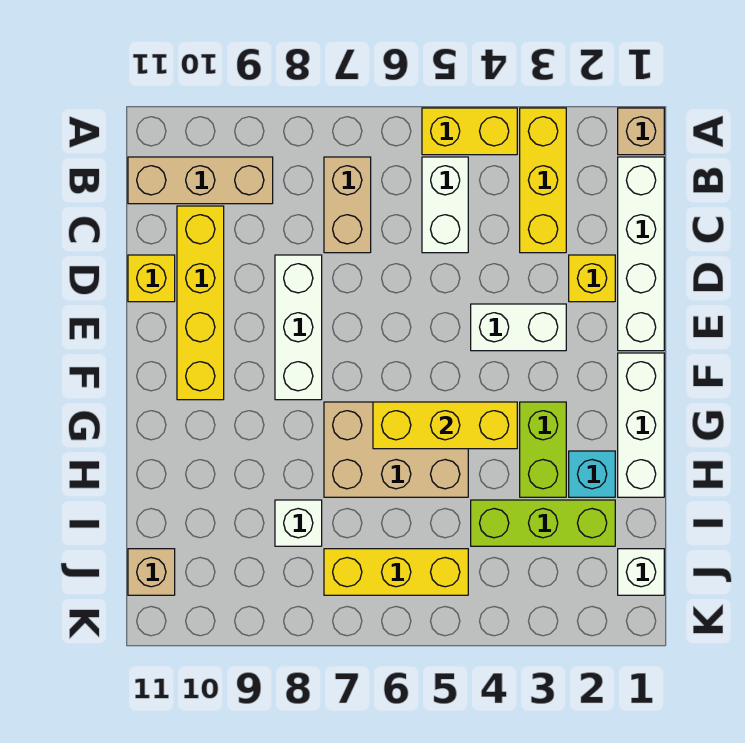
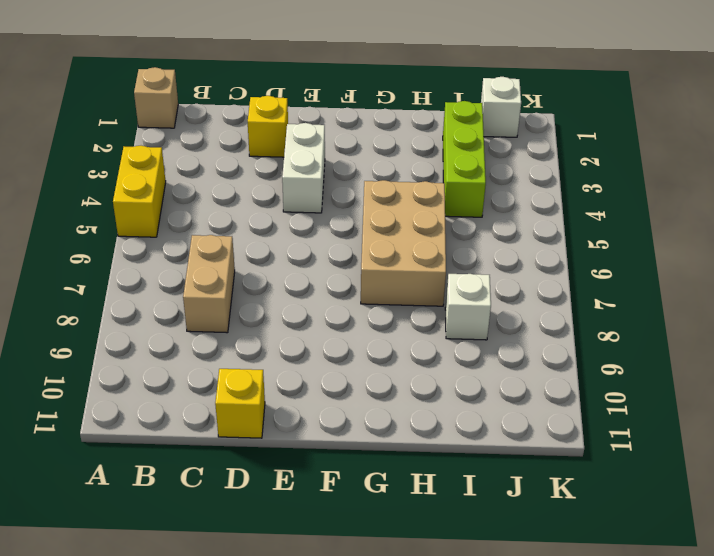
tan brick C7:C8 level 1 -> tan brick B7:C7 level 1
none -> yellow brick A3:C3 level 1
none -> white brick B1:E1 level 1
none -> white brick B5:C5 level 1

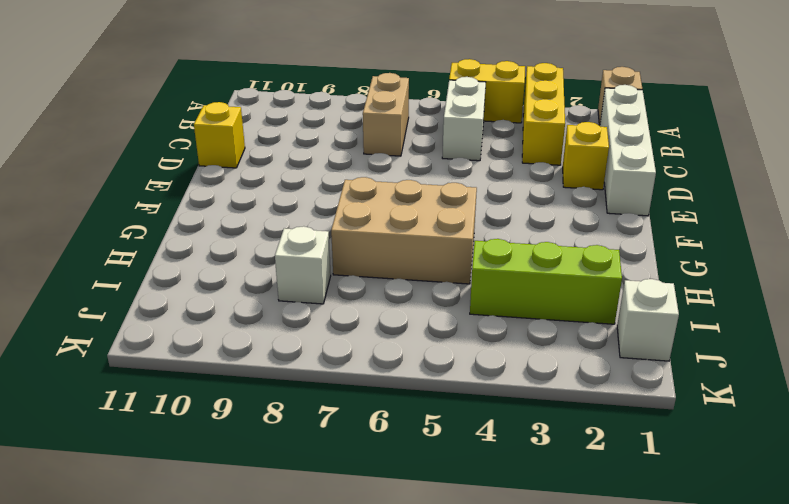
none -> tan brick B9:B11 level 1
none -> yellow brick C10:F10 level 1
none -> white brick D8:F8 level 1

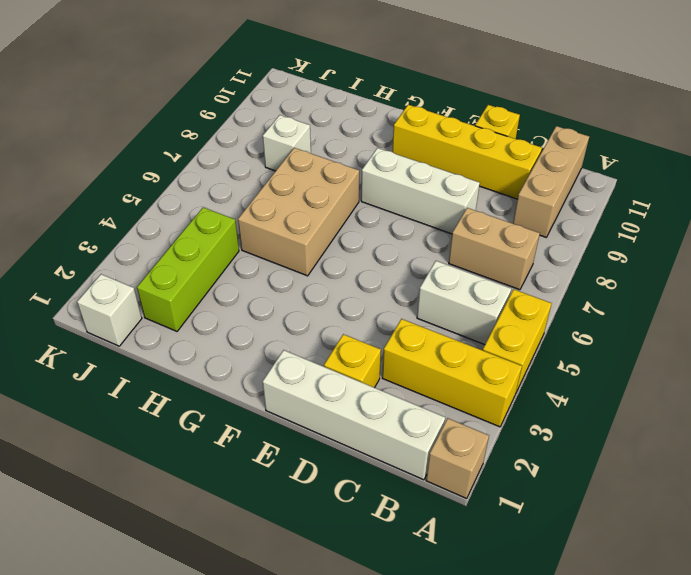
none -> white brick E3:E4 level 1
none -> white brick F1:H1 level 1
none -> lime brick G3:H3 level 1

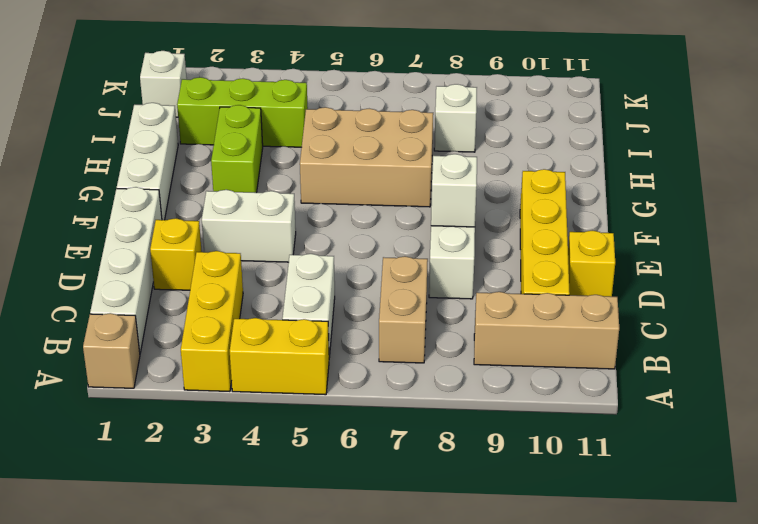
white brick E8 level 2 -> none
none -> cyan brick H2 level 1
none -> yellow brick J5:J7 level 1
none -> tan brick J11 level 1

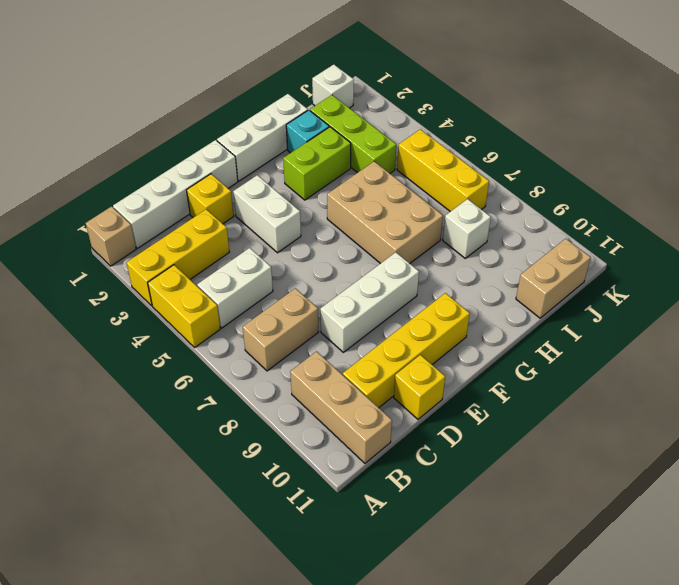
tan brick I11:J11 level 1 -> tan brick J11 level 1
none -> yellow brick G4:G6 level 2

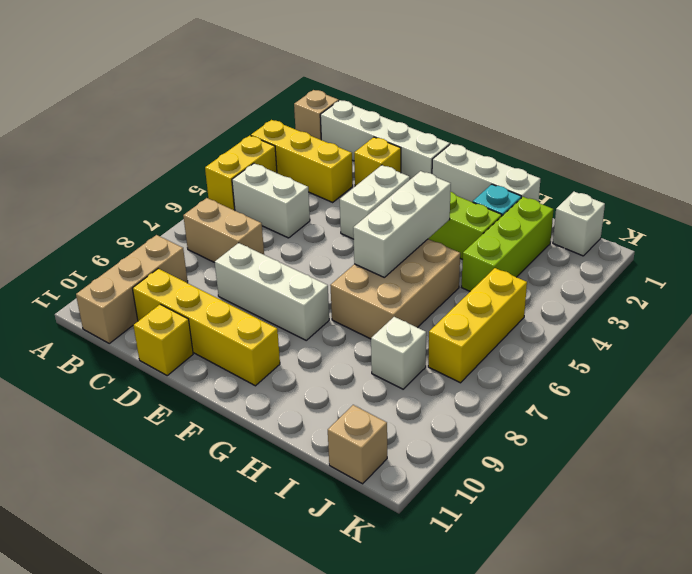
white brick G4:G6 level 2 -> yellow brick G4:G6 level 2

